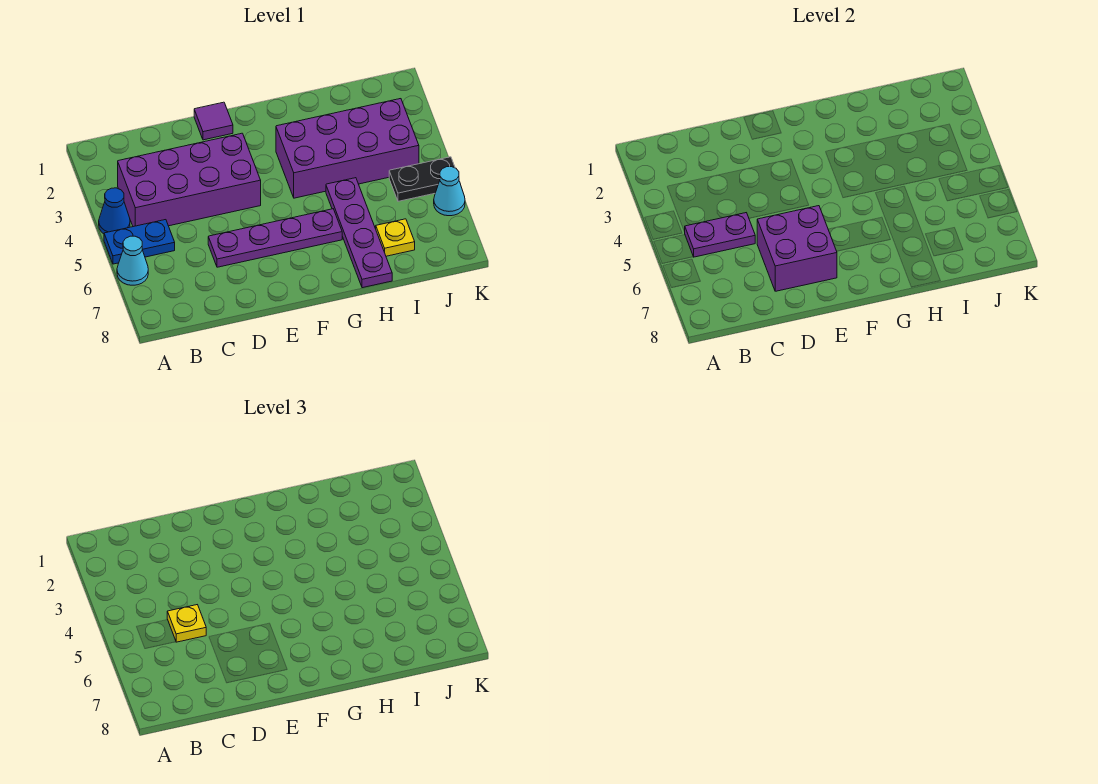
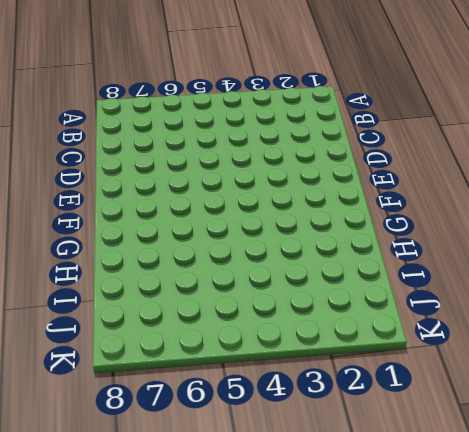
none -> blue cone A4 level 1
none -> blue plate A5:B5 level 1
none -> cyan cone A6 level 1

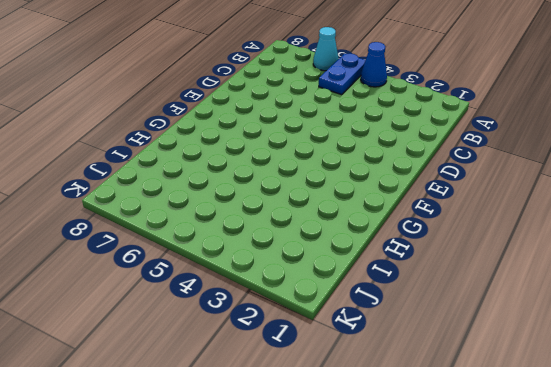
none -> purple brick B3:E4 level 1
none -> purple plate D6:G6 level 1
none -> purple tile E1 level 1

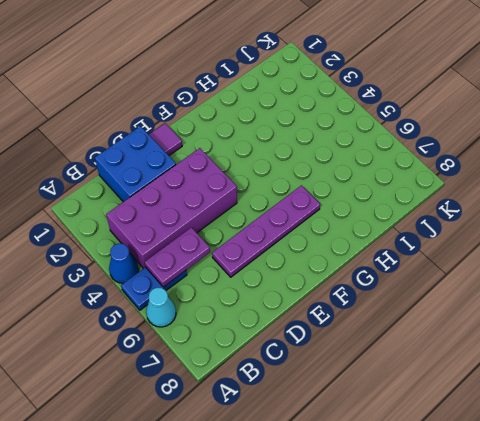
blue brick C1:D2 level 1 -> none
none -> purple brick G3:J4 level 1
none -> purple plate H5:H8 level 1
none -> yellow plate I7 level 1

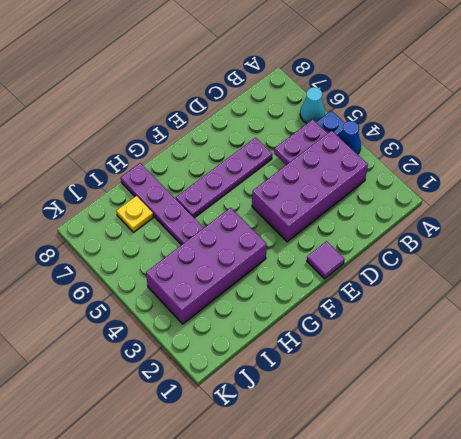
none -> black plate J5:K5 level 1
none -> cyan cone K6 level 1
none -> purple brick D6:E7 level 2

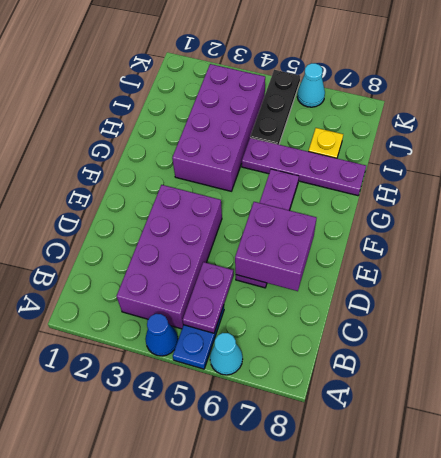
black plate I5:K5 level 1 -> black plate J5:K5 level 1
none -> purple tile E1 level 1
none -> yellow plate C5 level 3

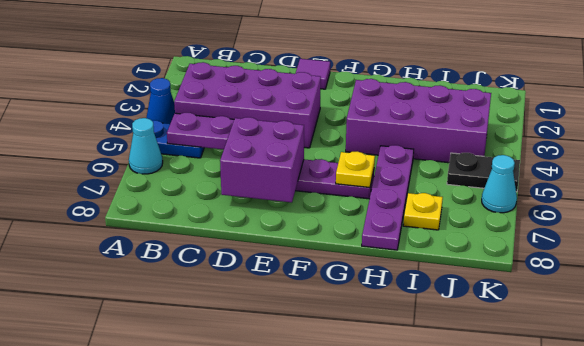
yellow plate G6 level 2 -> yellow plate C5 level 3

